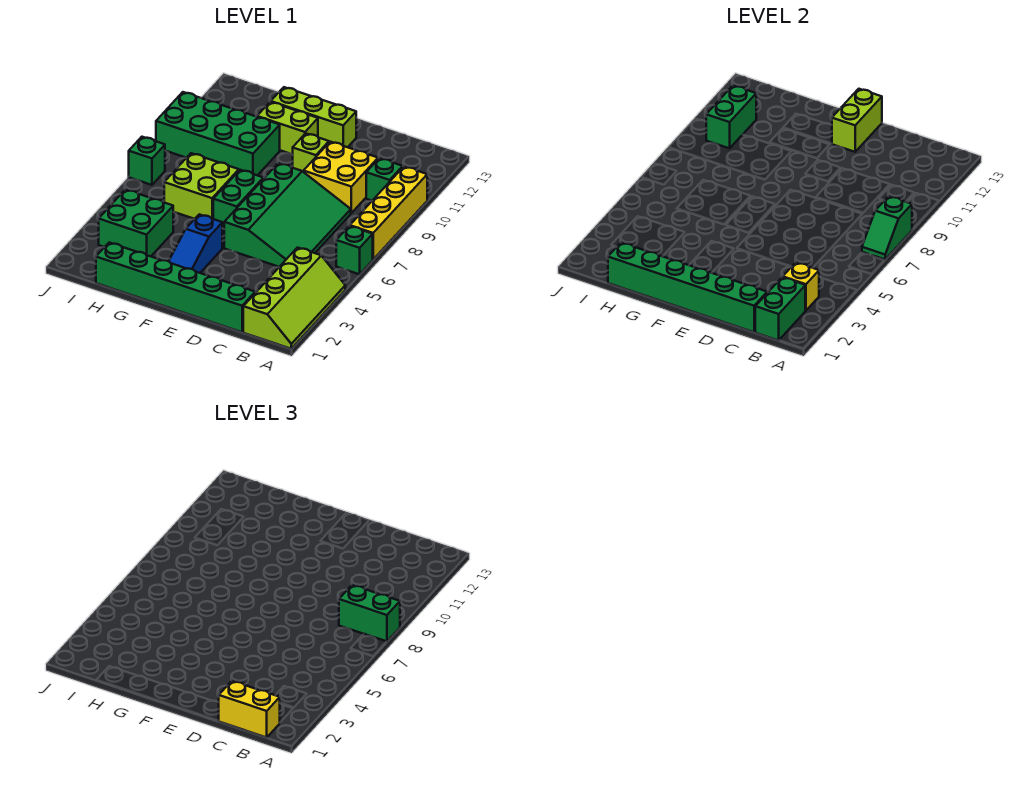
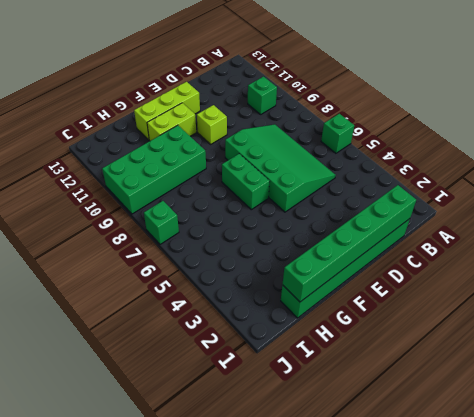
none -> lime slope A1:B4 level 1 top B
none -> yellow brick A7:A10 level 1
none -> yellow brick C9:D10 level 1

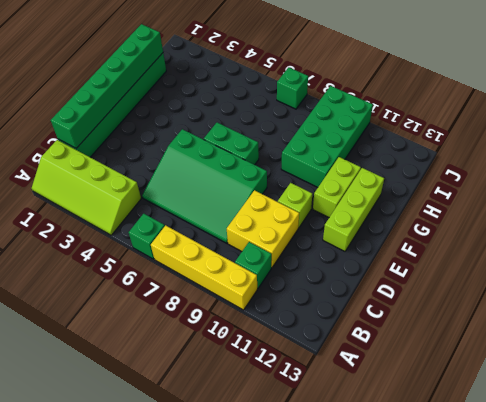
none -> blue slope F2:F4 level 1 top 4
none -> lime brick G6:H7 level 1
none -> green brick H3:I4 level 1

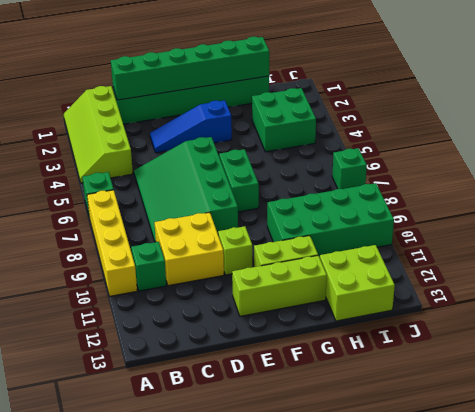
blue slope D3:F3 level 1 top F -> blue slope F2:F4 level 1 top 4
lime brick H12:I13 level 1 -> lime brick G6:H7 level 1
none -> green slope A7:A8 level 2 top 8
none -> green brick B1:B2 level 2
none -> yellow brick B3 level 2

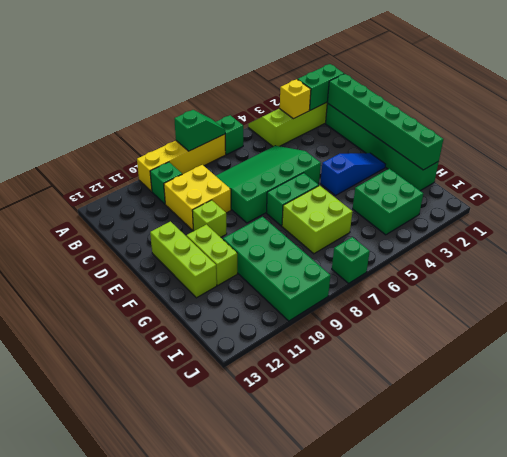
none -> lime brick E12:E13 level 2
none -> green brick I10:I11 level 2
none -> green brick A8:B8 level 3

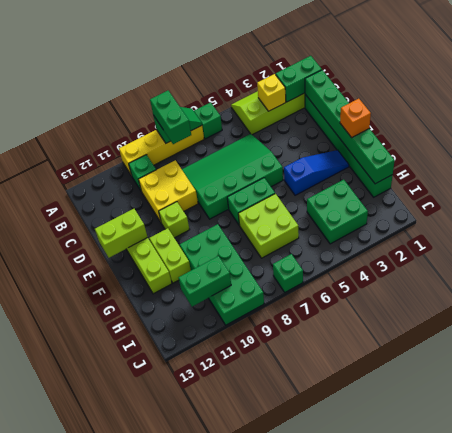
orange brick F1 level 3 -> none
none -> yellow brick B1:C1 level 3

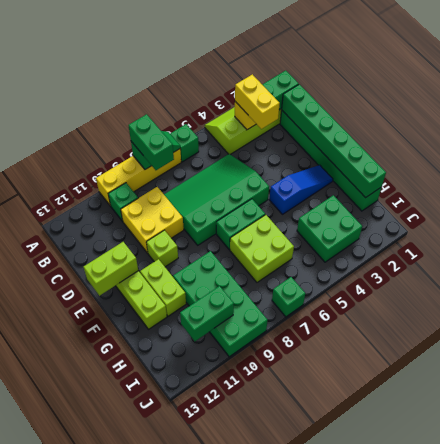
yellow brick B3:C3 level 3 -> yellow brick B1:C1 level 3

